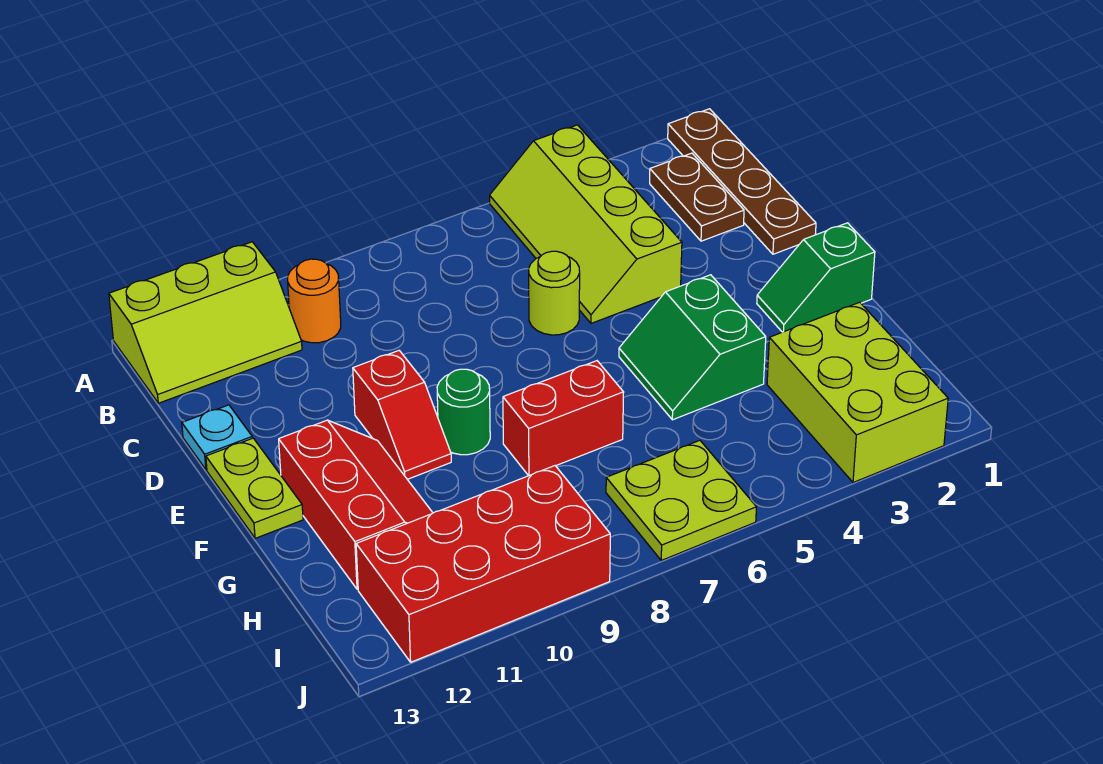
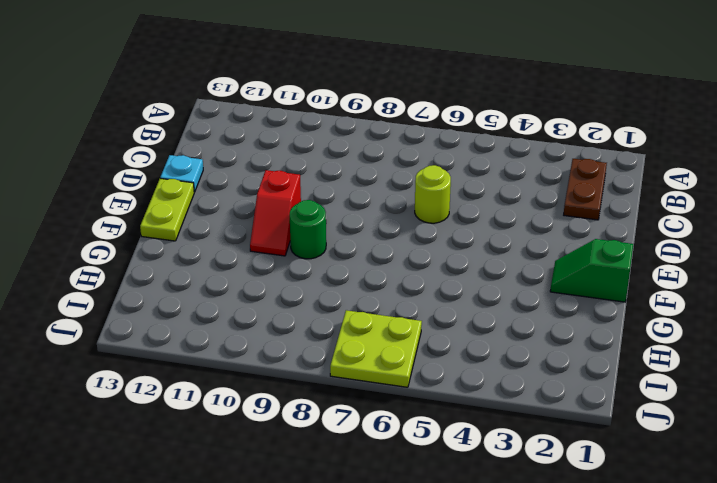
none -> brown plate A1:D1 level 1
none -> lime slope A4:D5 level 1 top 4
none -> lime slope A11:B13 level 1 top A

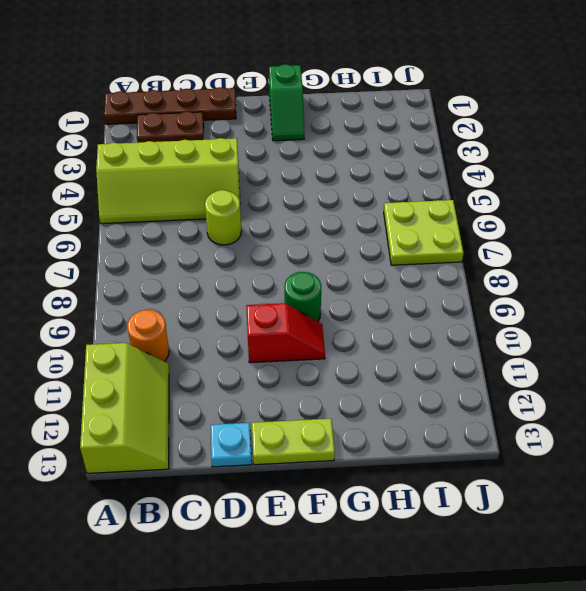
none -> green slope F4:G5 level 1 top 4
none -> red slope F11:H12 level 1 top 12
none -> red brick G7:G8 level 1

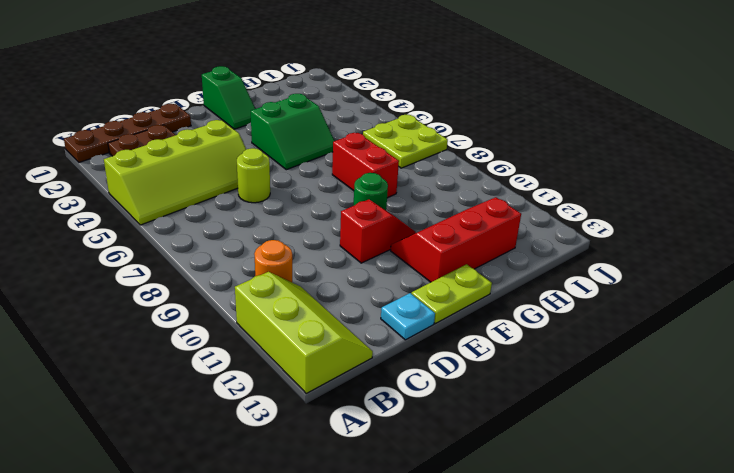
none -> lime brick H2:J3 level 1
none -> red brick I9:J12 level 1

